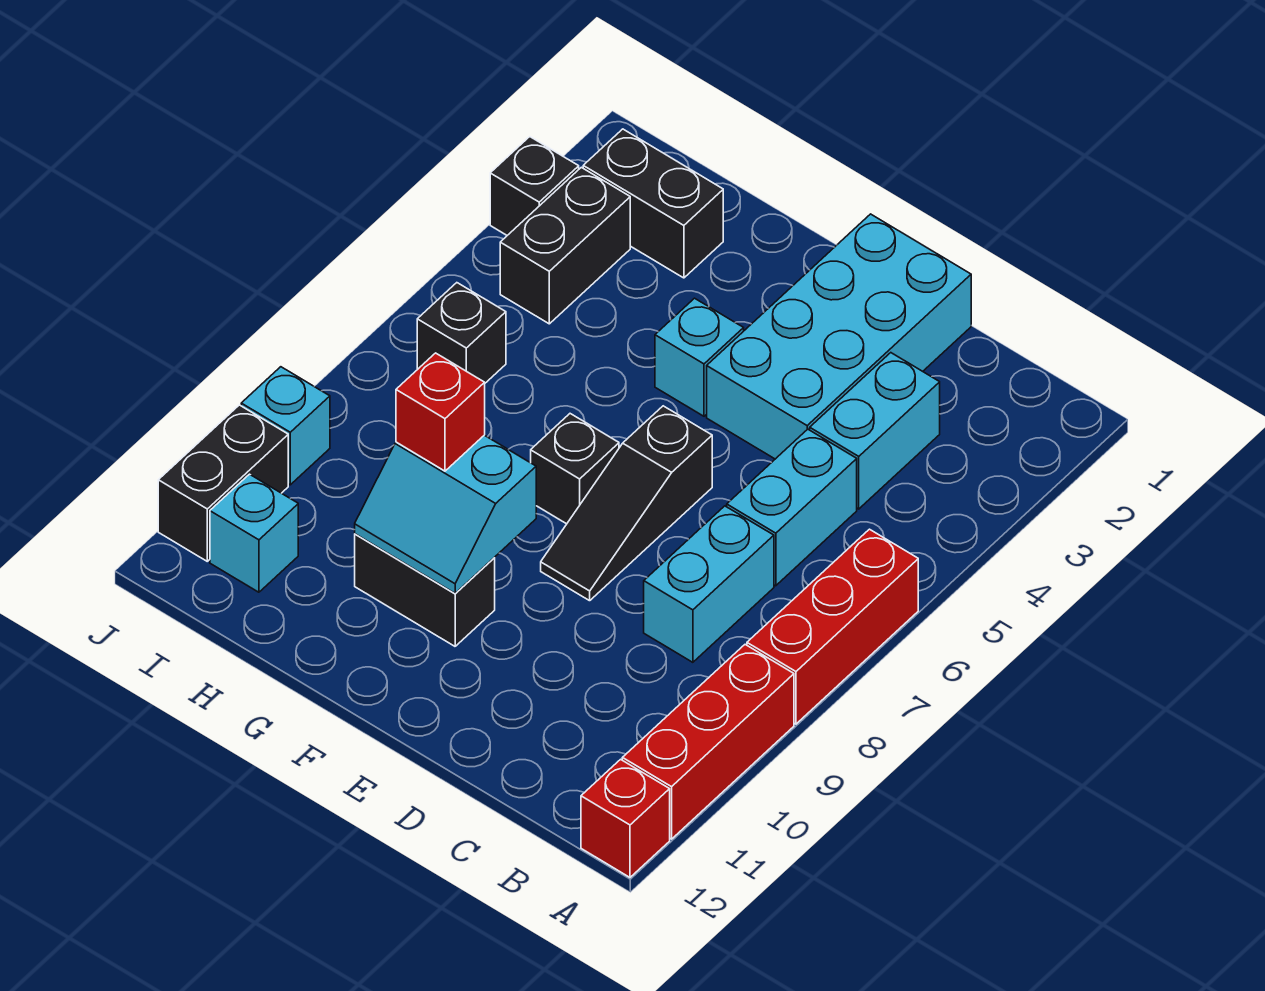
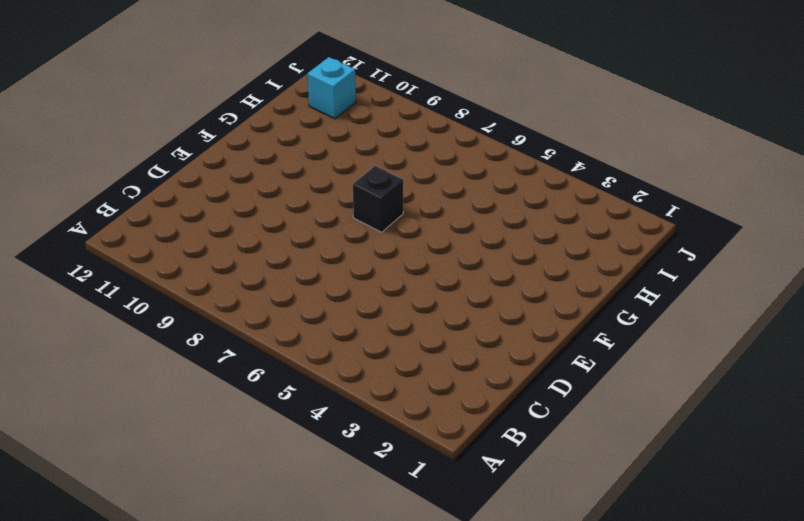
none -> red brick A6:A8 level 1
none -> red brick A9:A11 level 1
none -> red brick A12 level 1

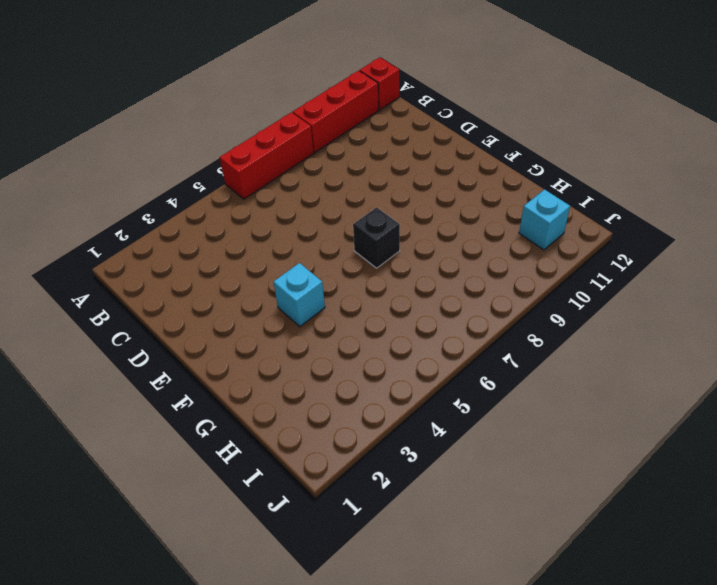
none -> cyan brick C3:C4 level 1
none -> cyan brick C5:C6 level 1
none -> cyan brick C7:C8 level 1

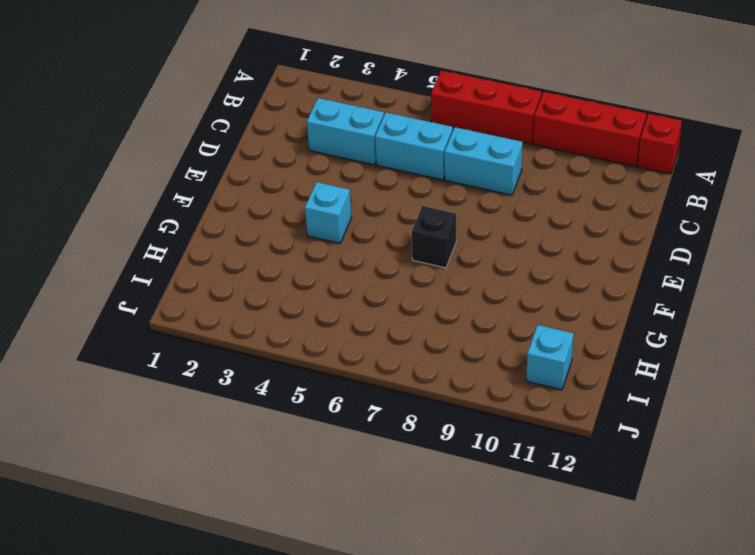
none -> cyan brick D1:E4 level 1
none -> black slope E6:E8 level 1 top 6
none -> black brick F10:G10 level 1

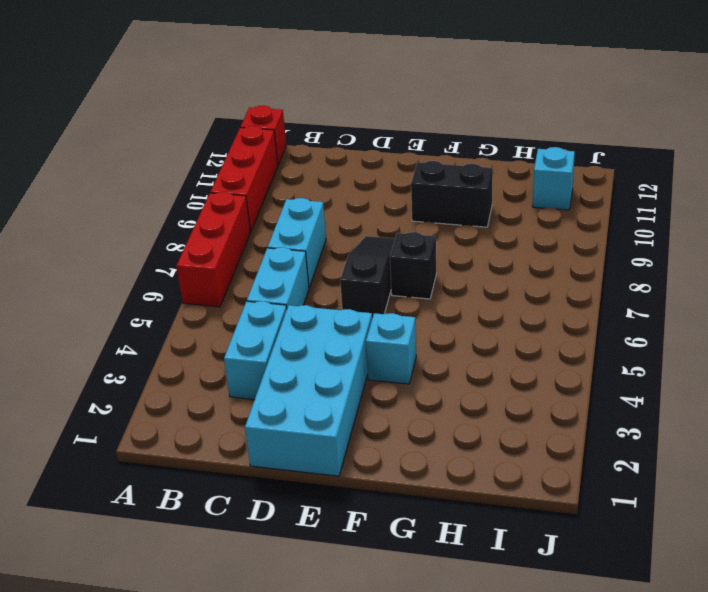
none -> black brick H2:I2 level 1
none -> black brick I3:I4 level 1
none -> black brick I6 level 1

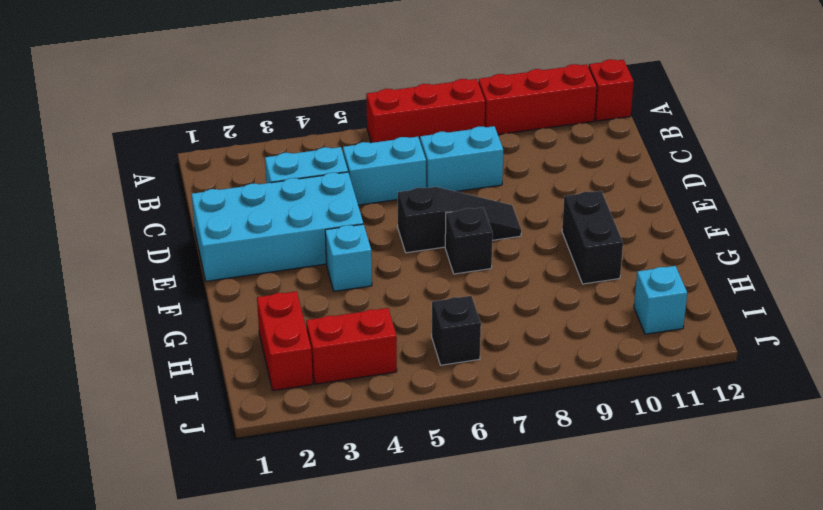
red brick H2:I2 level 1 -> black brick H2:I2 level 1
red brick I3:I4 level 1 -> black brick I3:I4 level 1
none -> black brick J3 level 1
none -> cyan brick J9 level 1
none -> black brick J10:J11 level 1

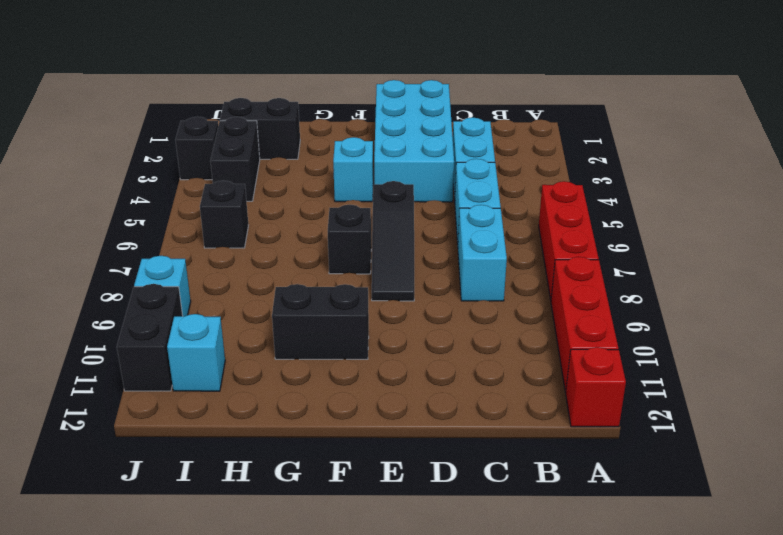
none -> cyan slope F9:G10 level 2 top 9
none -> red brick G9 level 3

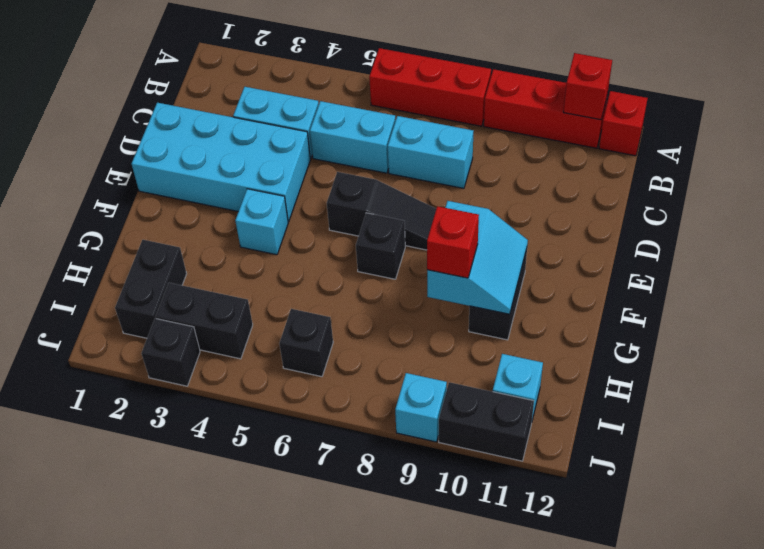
red brick A11 level 2 -> none

